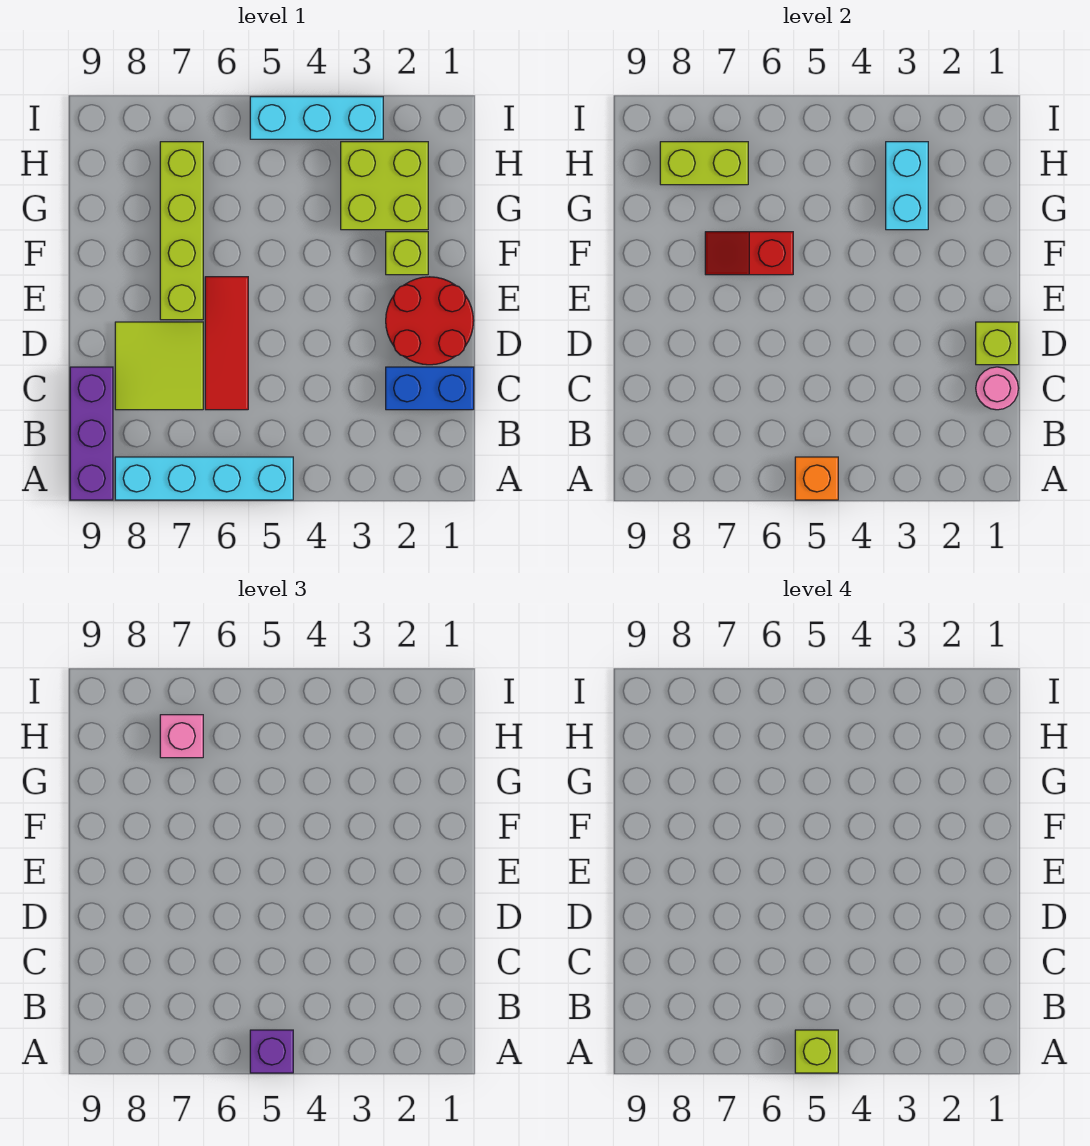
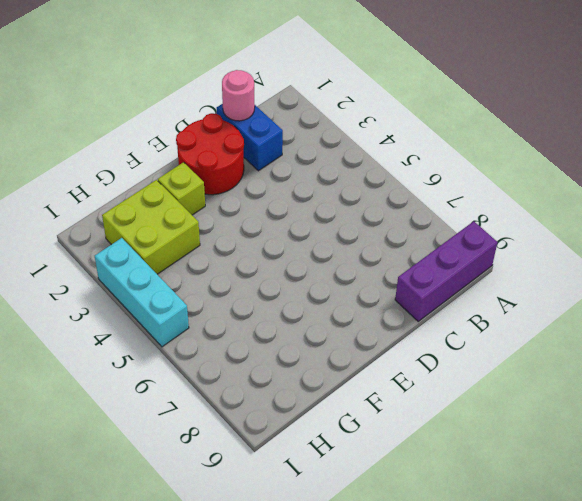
none -> cyan brick A5:A8 level 1
none -> red tile C6:E6 level 1
none -> lime tile C7:D8 level 1

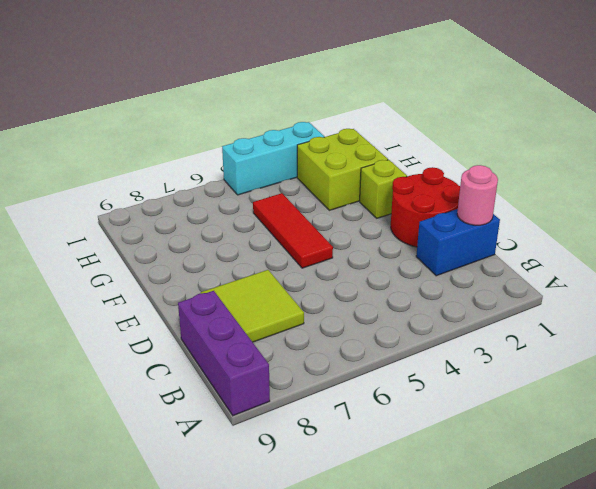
red tile E5:G5 level 1 -> red tile C6:E6 level 1
none -> cyan brick A5:A8 level 1
none -> lime brick E7:H7 level 1
none -> orange brick A5 level 2

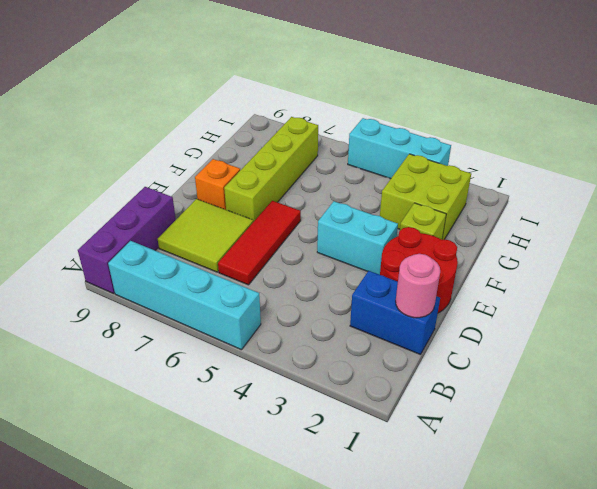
cyan brick E3:E4 level 1 -> cyan brick G3:H3 level 2
orange brick E8 level 1 -> orange brick A5 level 2
none -> lime brick D1 level 2
none -> red slope F6:F7 level 2 top 6
none -> lime brick H7:H8 level 2

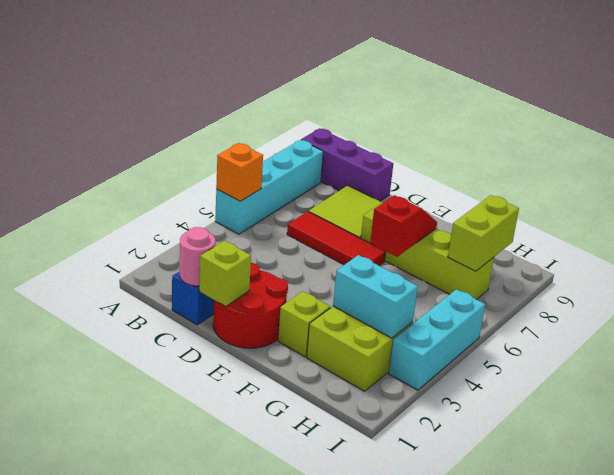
none -> purple brick A5 level 3
none -> pink brick H7 level 3
none -> lime brick A5 level 4

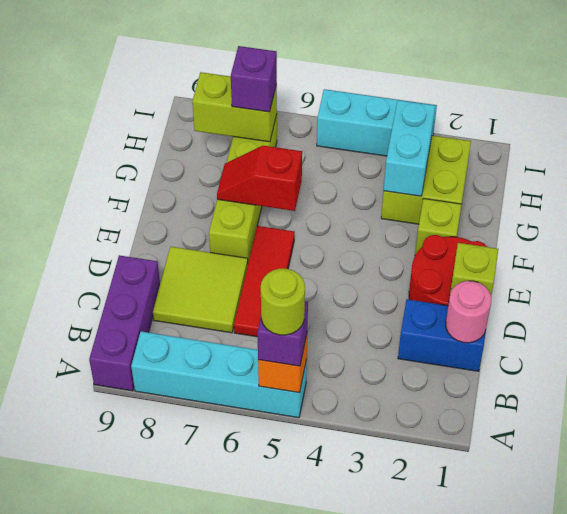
lime round brick A5 level 4 -> lime brick A5 level 4
purple brick H7 level 3 -> pink brick H7 level 3

